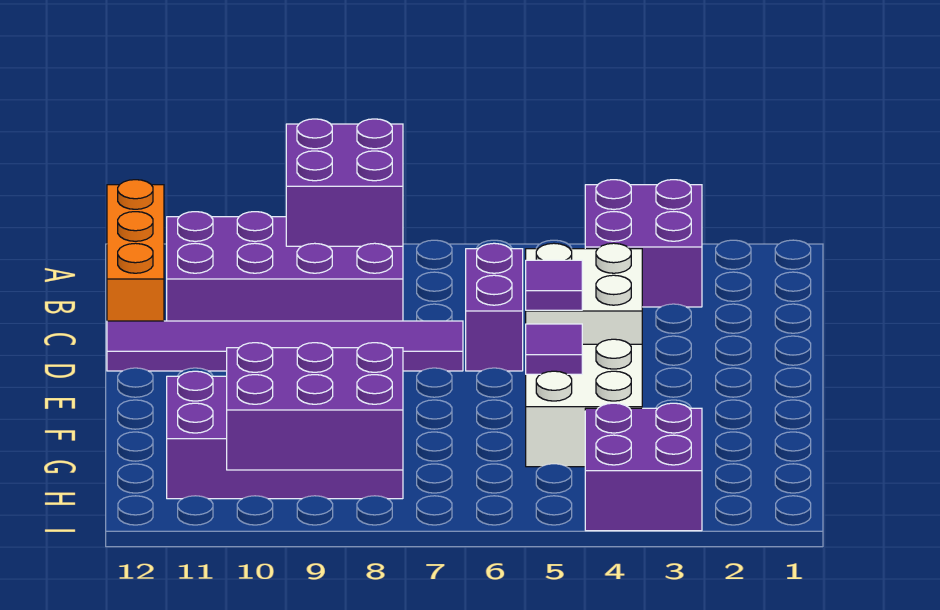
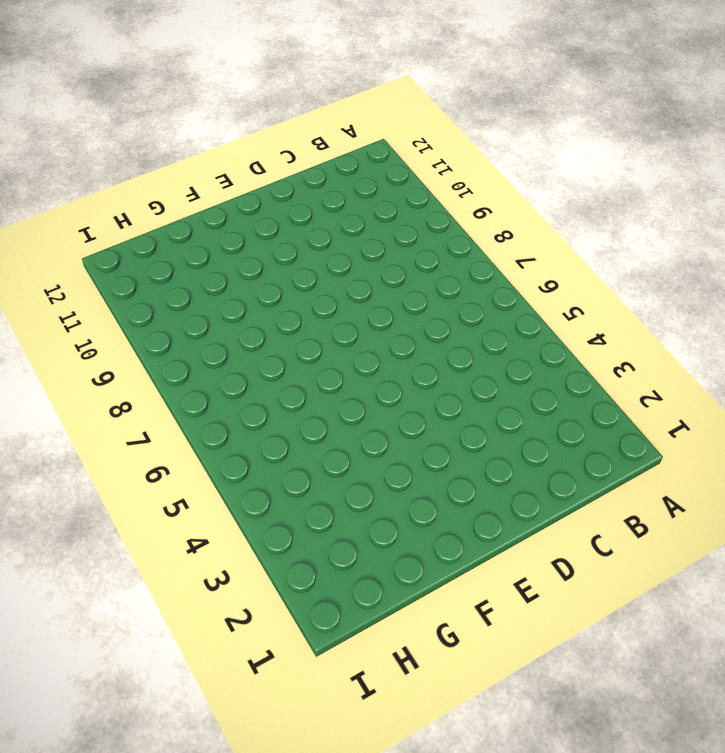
none -> purple brick A3:B4 level 1
none -> orange brick A12:C12 level 1
none -> purple brick B8:C11 level 1

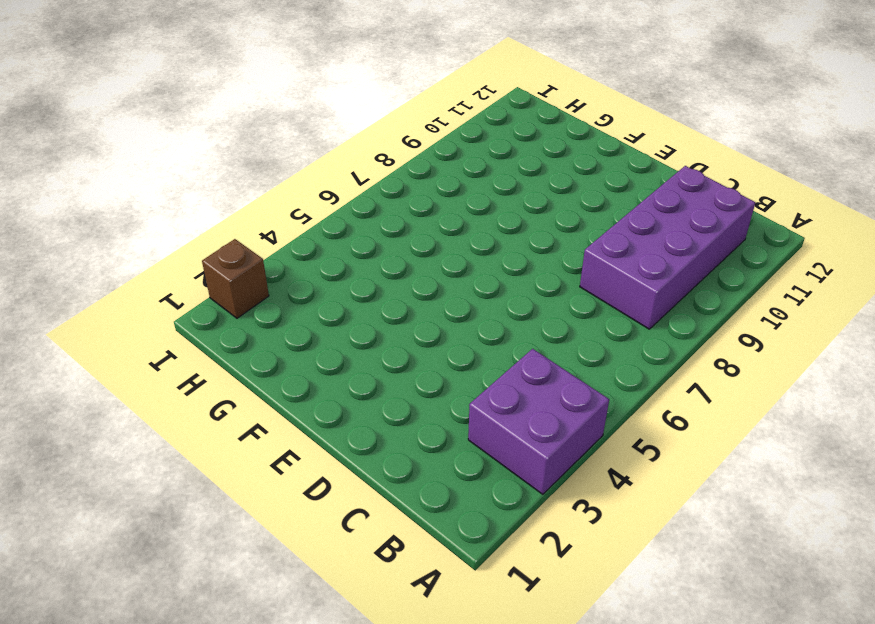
brown brick I2 level 1 -> none
none -> orange brick A12:C12 level 1
none -> white brick C4:D5 level 1
none -> purple brick C6:D6 level 1

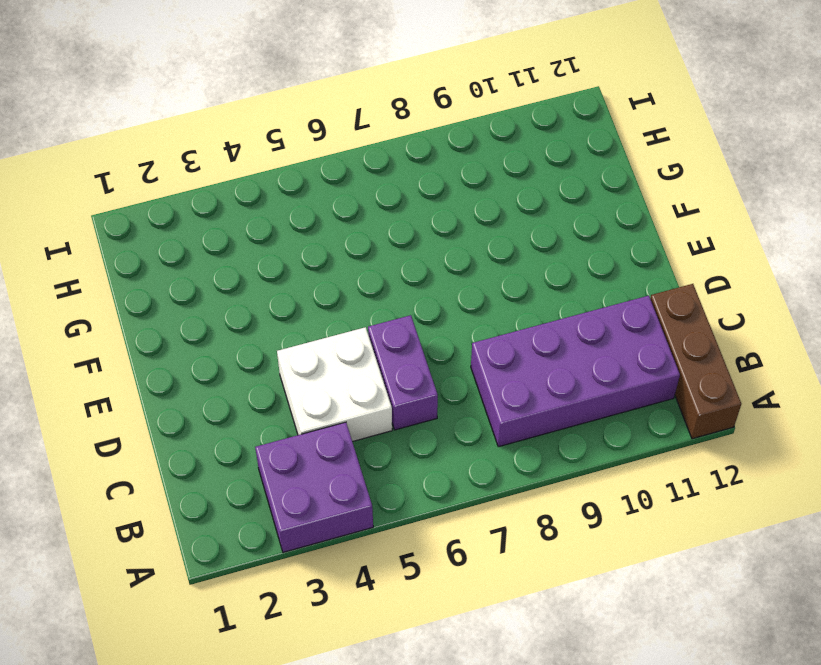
brown brick A12:C12 level 1 -> orange brick A12:C12 level 1
none -> purple tile D7:D12 level 1
none -> white brick F4:G5 level 1
none -> purple brick G8:H11 level 1

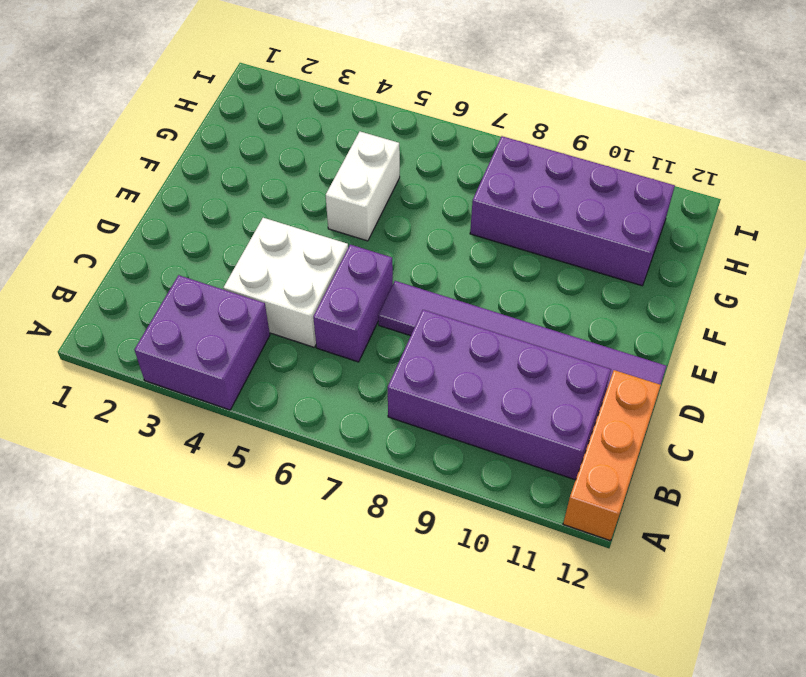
white brick F5:G5 level 1 -> white brick F4:G5 level 1
none -> purple brick H3:I4 level 1
none -> purple brick A8:B9 level 2
none -> purple tile D5 level 2

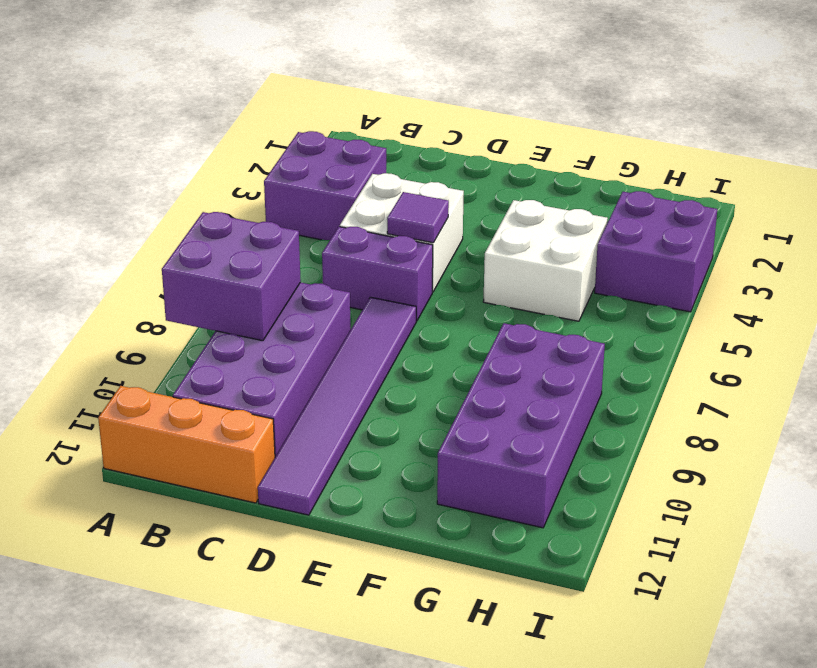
none -> purple tile F5 level 2
none -> purple brick H8:I10 level 2

